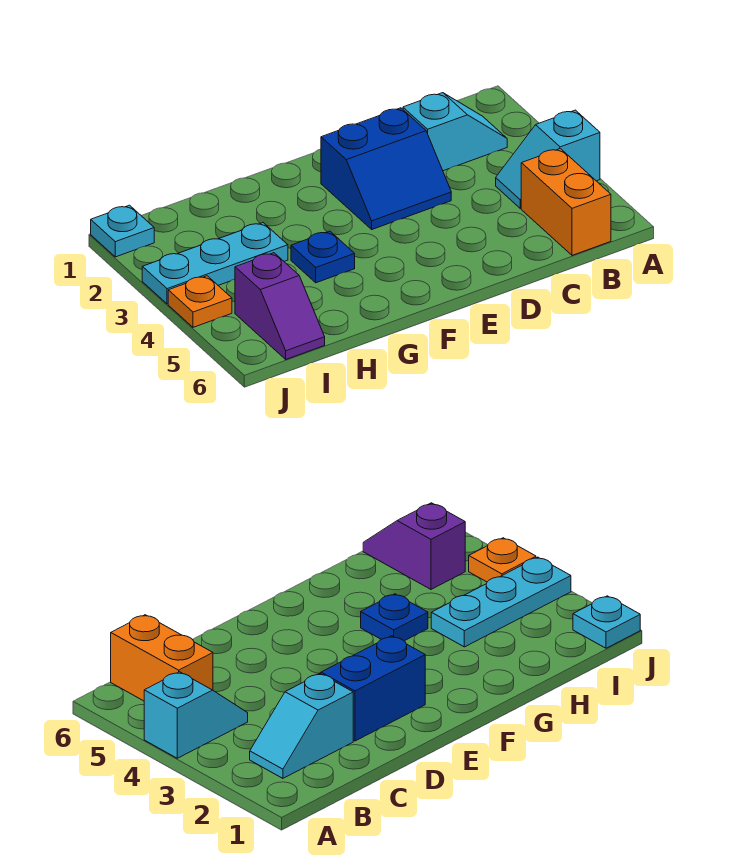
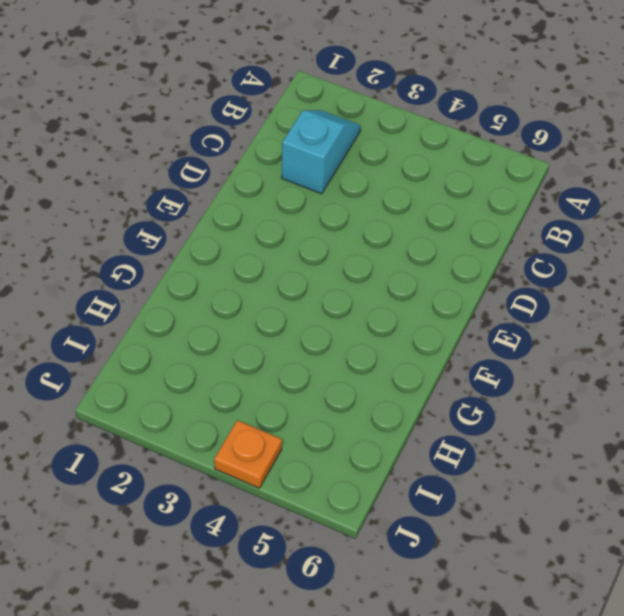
none -> cyan slope A4:B4 level 1 top A
none -> orange brick B5:B6 level 1

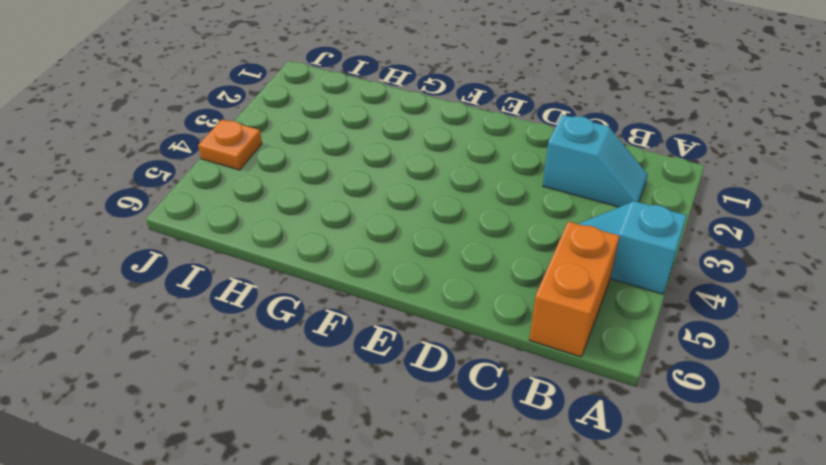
none -> blue slope D2:E3 level 1 top 2
none -> blue plate G4 level 1

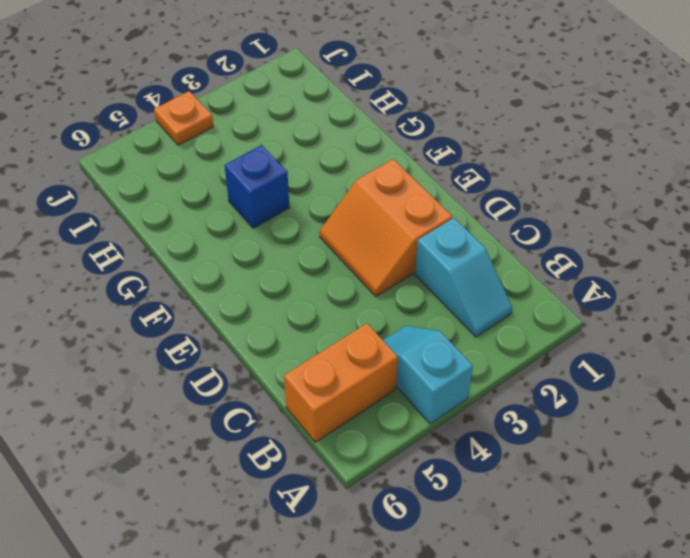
orange slope D2:E3 level 1 top 2 -> blue slope D2:E3 level 1 top 2
blue brick G4 level 1 -> blue plate G4 level 1
none -> cyan plate H3:J3 level 1
none -> purple slope I5:I6 level 1 top 5

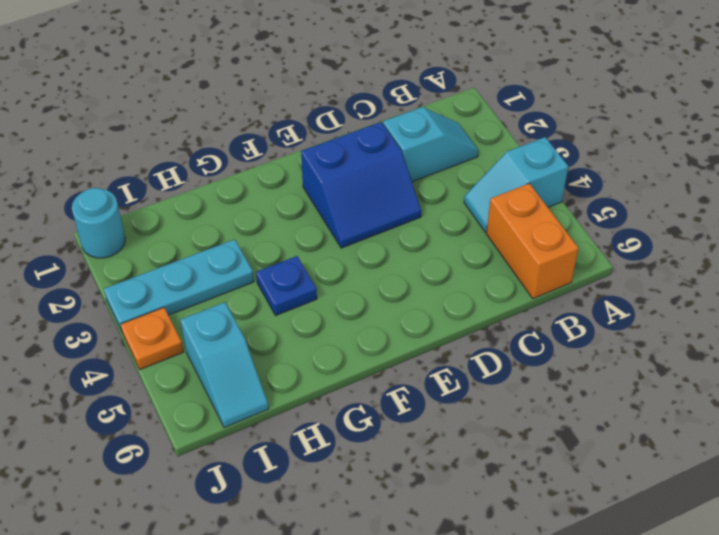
cyan slope I5:I6 level 1 top 5 -> purple slope I5:I6 level 1 top 5
cyan round brick J1 level 1 -> cyan plate J1 level 1

